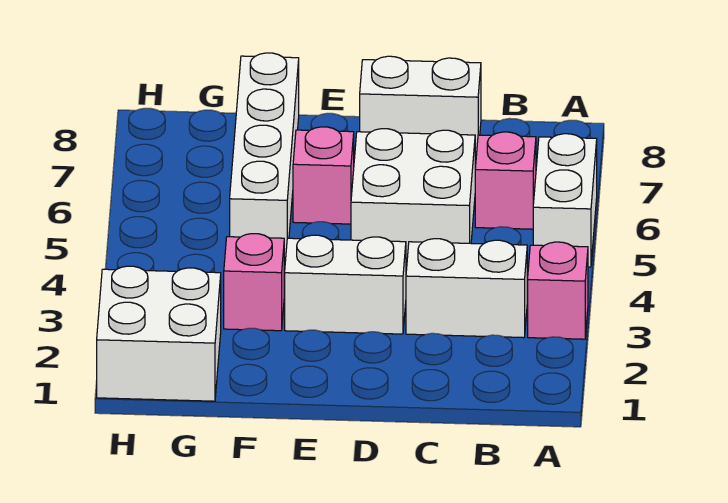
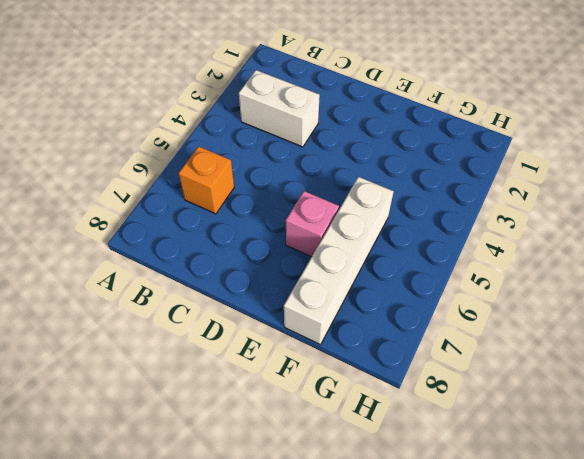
orange brick B6 level 1 -> pink brick B6 level 1
none -> pink brick A3 level 1
none -> white brick A5:A6 level 1

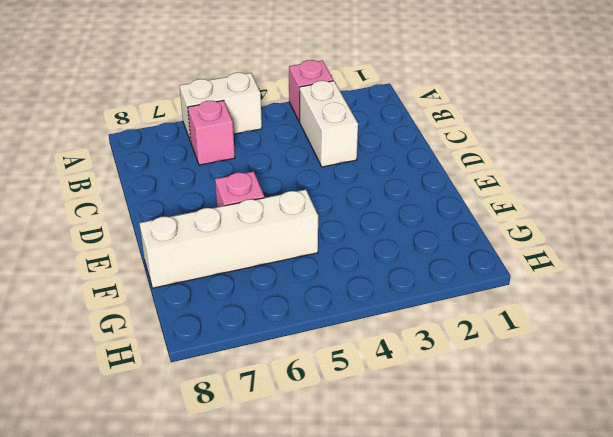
none -> white brick C5:D6 level 1
none -> white brick C8:D8 level 1

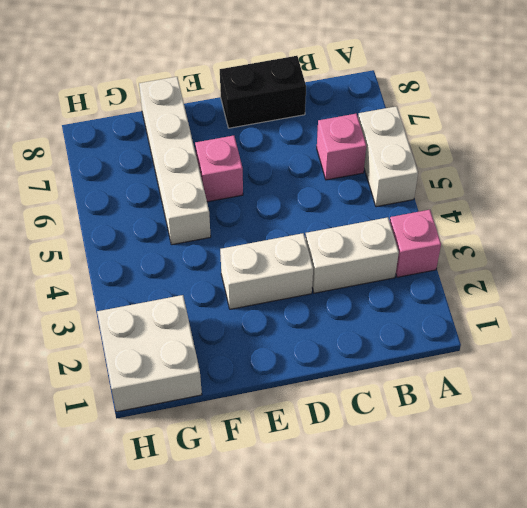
black brick C8:D8 level 1 -> white brick C8:D8 level 1
none -> white brick C5:D6 level 1
none -> pink brick F3 level 1

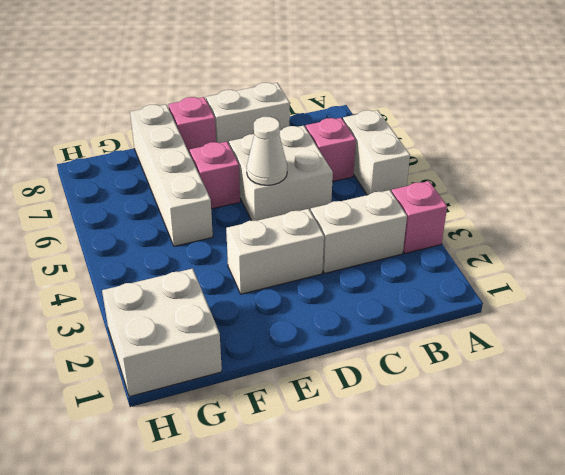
white cone D5 level 2 -> none
pink brick E8 level 1 -> pink brick F3 level 1

